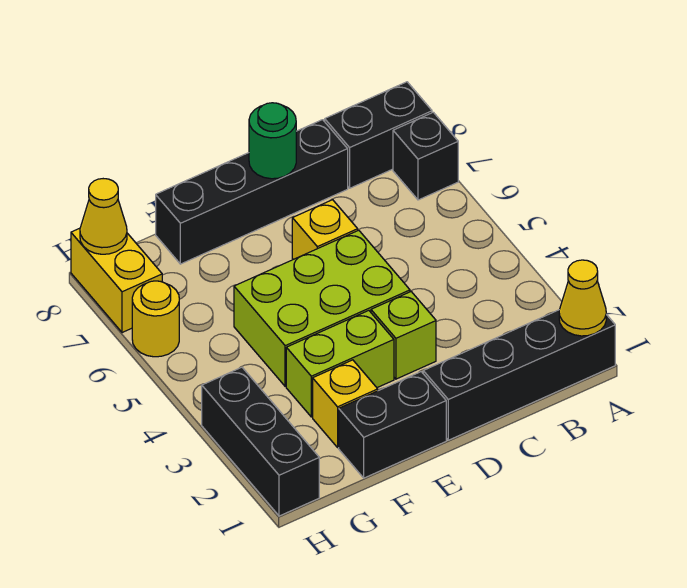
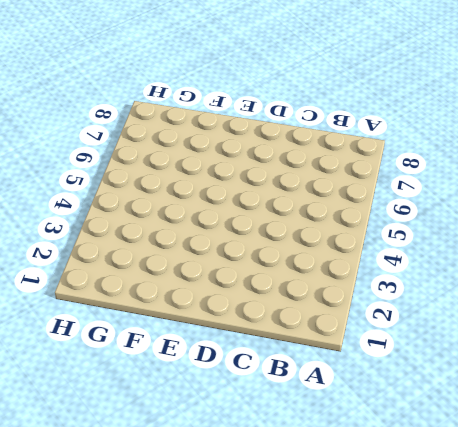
none -> black brick A1:D1 level 1
none -> black brick A7 level 1
none -> black brick A8:B8 level 1

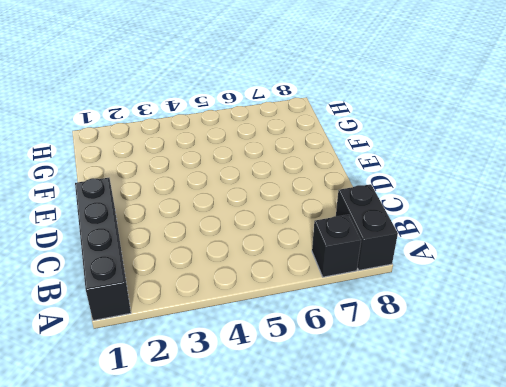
none -> black brick C8:F8 level 1
none -> lime brick D3 level 1
none -> lime brick D4:F5 level 1

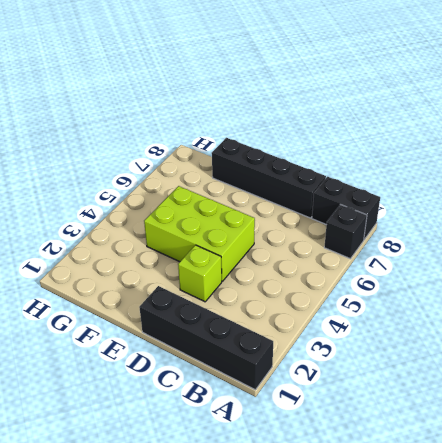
none -> yellow brick D6 level 1
none -> black brick E1:F1 level 1
none -> lime brick E3:F3 level 1

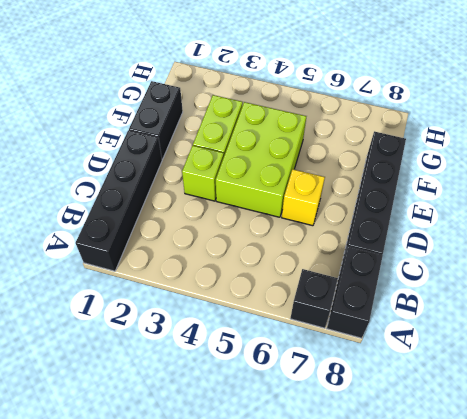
none -> yellow brick F2 level 1
none -> black brick H1:H3 level 1
none -> yellow round brick H6 level 1

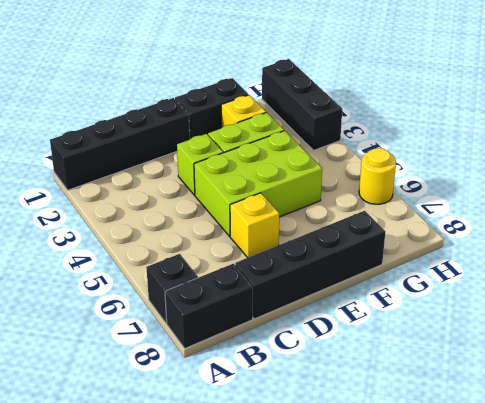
none -> yellow brick H7:H8 level 1
none -> yellow cone A1 level 2
none -> green round brick D8 level 2

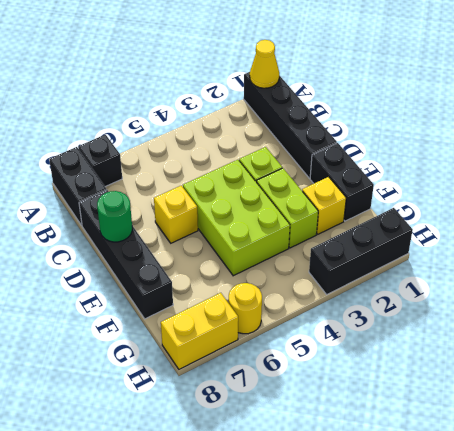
none -> yellow cone H8 level 2

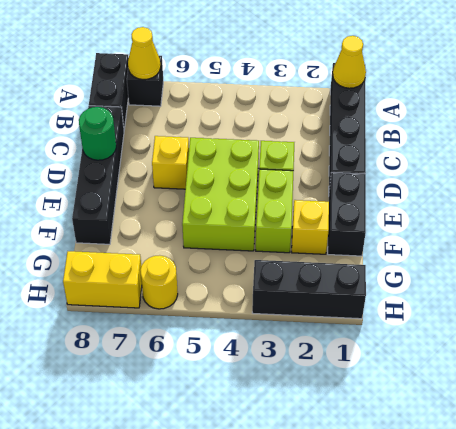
yellow cone A7 level 2 -> yellow cone H8 level 2

